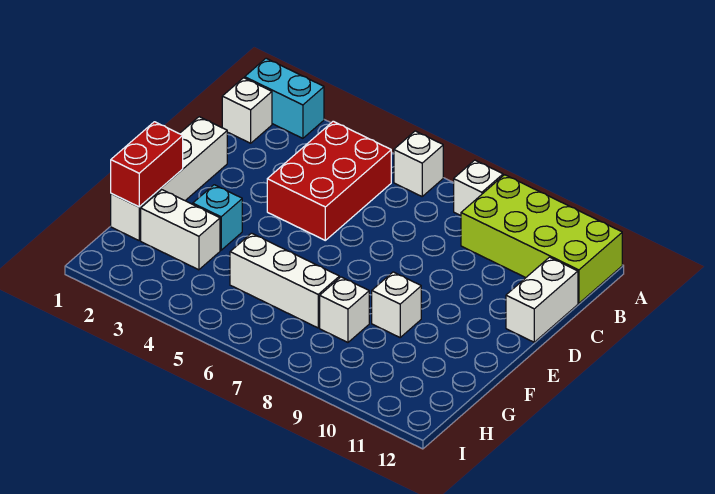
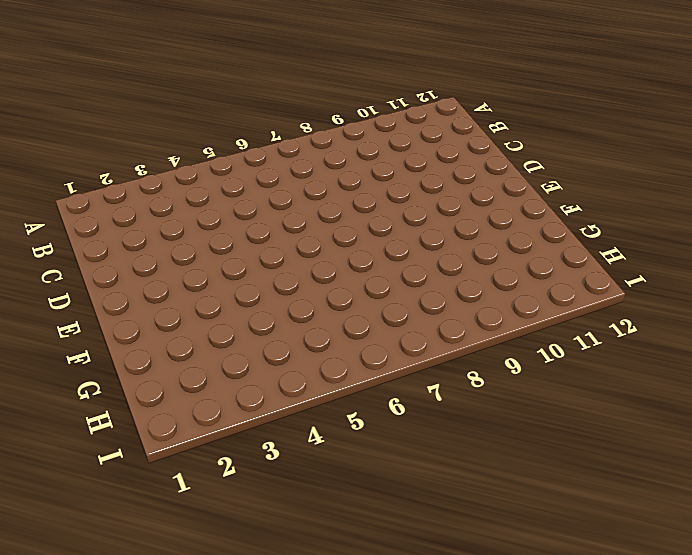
none -> cyan brick A1:A2 level 1
none -> white brick A6 level 1
none -> white brick A8 level 1

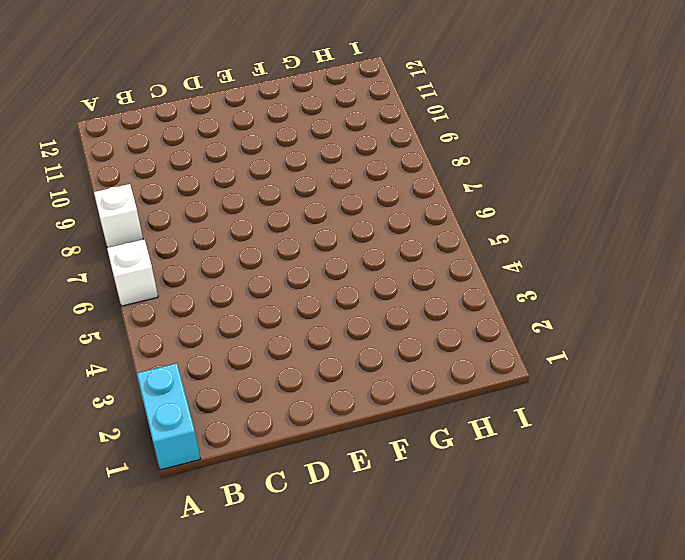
none -> lime brick A9:B12 level 1
none -> white brick B1 level 1
none -> red brick B4:D5 level 1

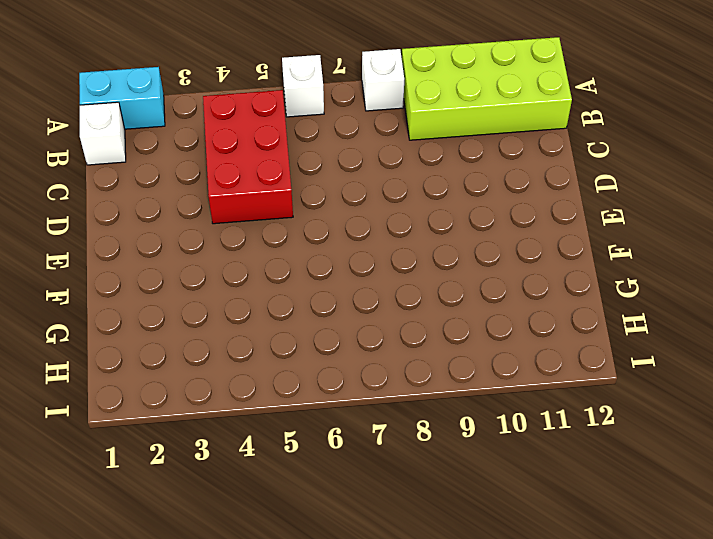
none -> white brick C12:D12 level 1
none -> white brick D1:G1 level 1
none -> cyan brick F3 level 1

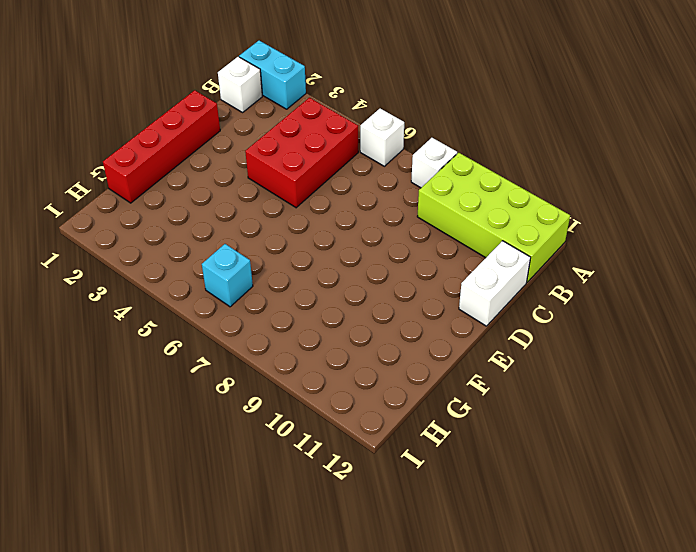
red brick D1:G1 level 1 -> white brick D1:G1 level 1
cyan brick H6 level 1 -> cyan brick F3 level 1
none -> white brick F9 level 1
none -> white brick G2:G3 level 1
none -> white brick G5:G7 level 1

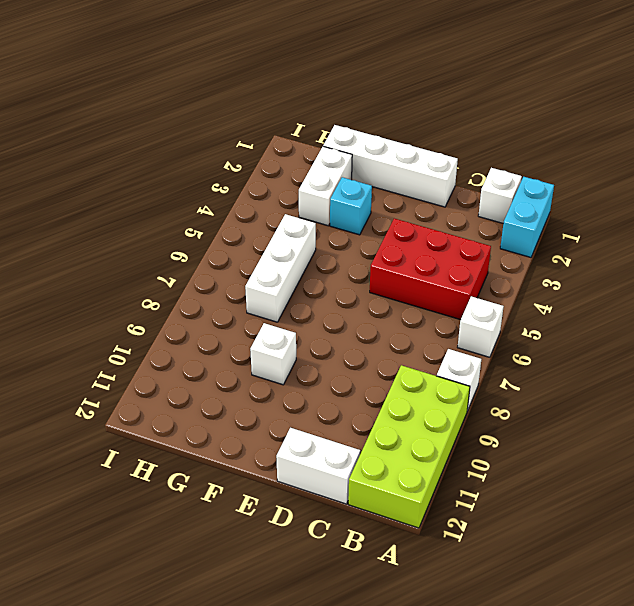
none -> white brick G8 level 1
none -> red brick F1:G1 level 2

